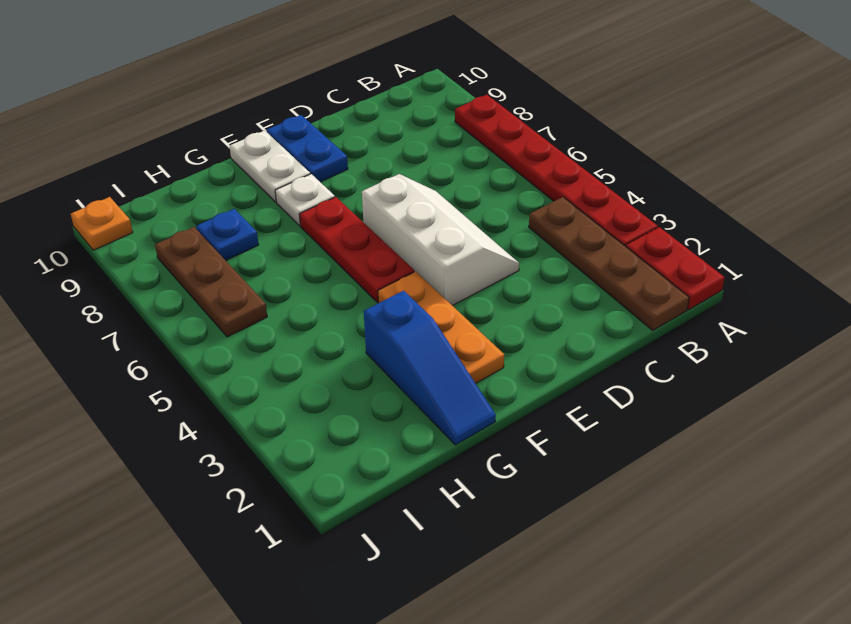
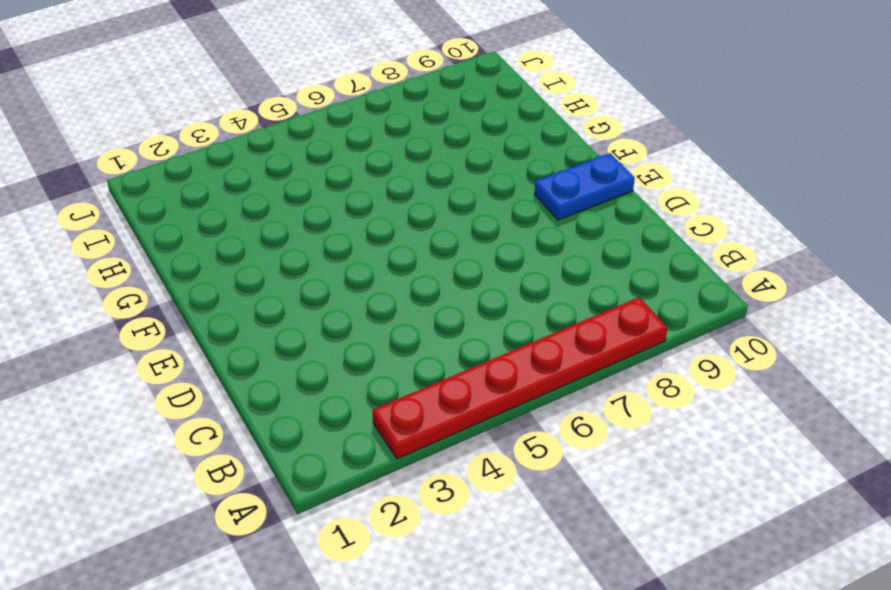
none -> red plate A1:A2 level 1
none -> brown plate B1:B4 level 1
none -> white slope D4:E6 level 1 top E

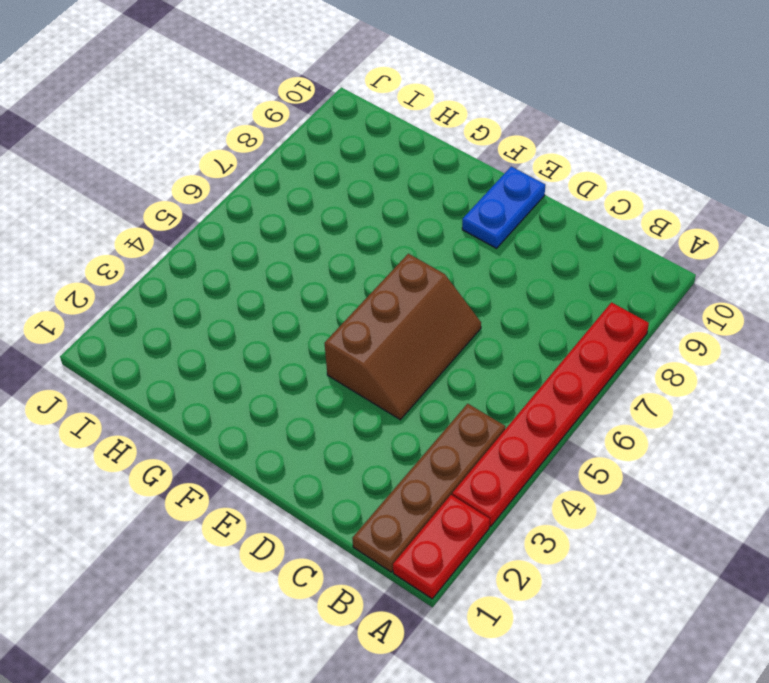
brown slope D4:E6 level 1 top E -> white slope D4:E6 level 1 top E
none -> orange plate F2:F4 level 1
none -> red plate F5:F7 level 1
none -> white plate F8 level 1

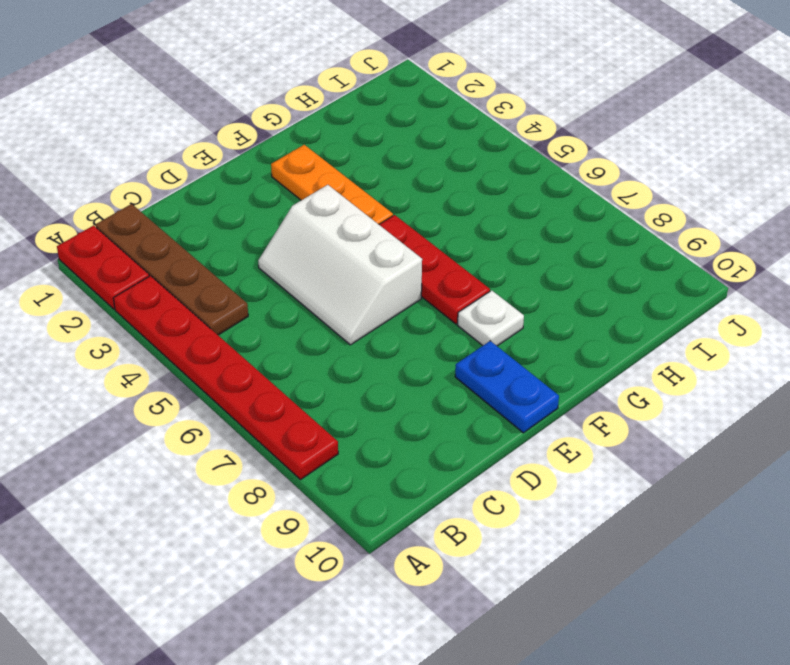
none -> white plate F9:F10 level 1
none -> blue slope G1:G3 level 1 top 3
none -> blue plate H8 level 1

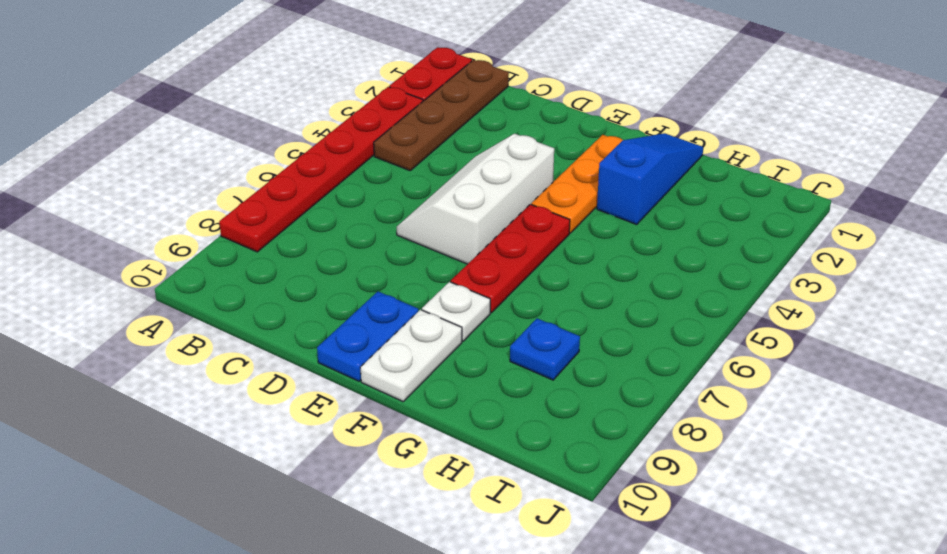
none -> brown plate I6:I8 level 1
none -> orange plate J10 level 1

